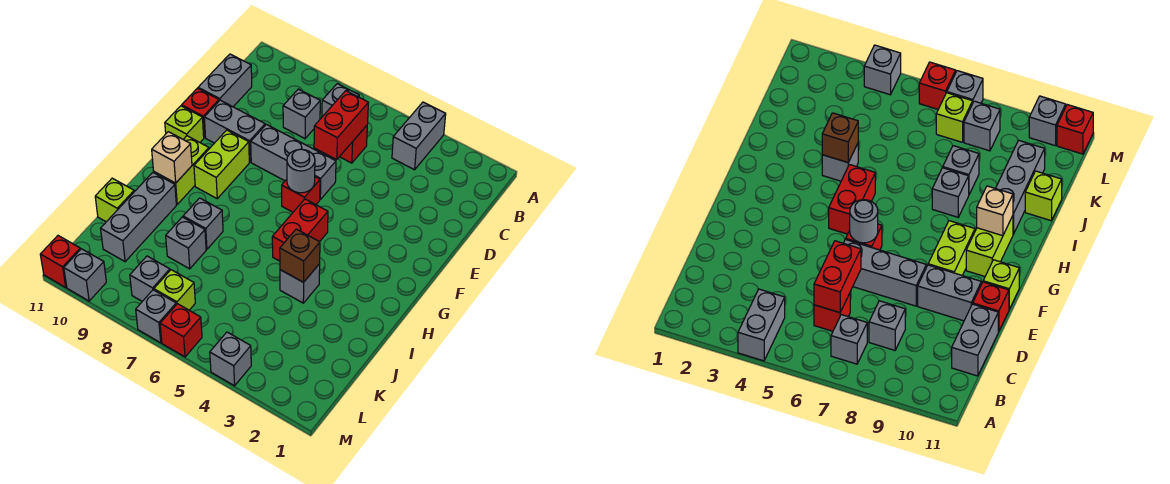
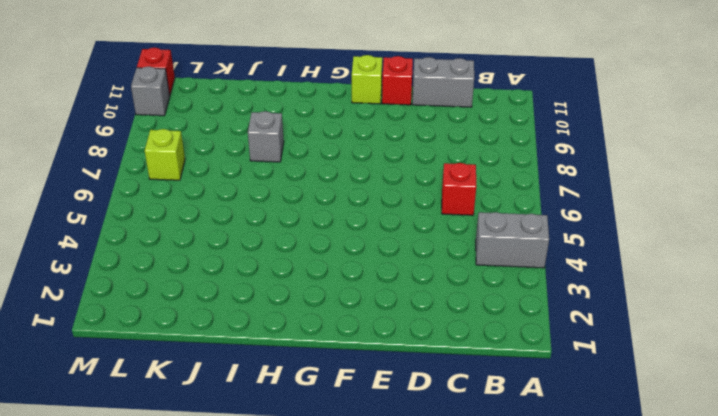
none -> grey brick B7 level 1
none -> grey brick C8 level 1
none -> grey brick E6:E8 level 1

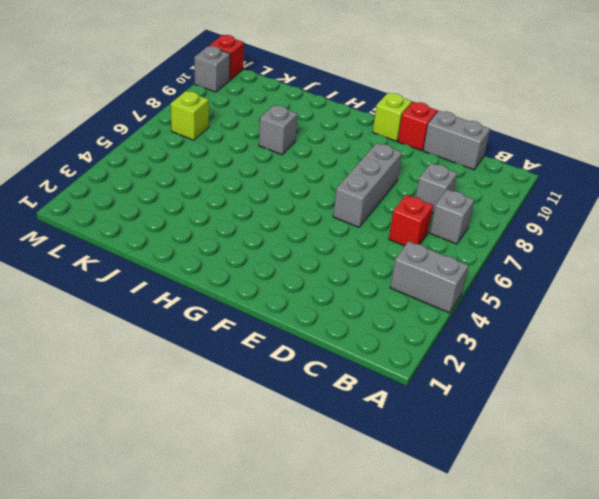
none -> grey brick E9:E10 level 1
none -> red brick F6 level 1
none -> lime brick F9:G9 level 1

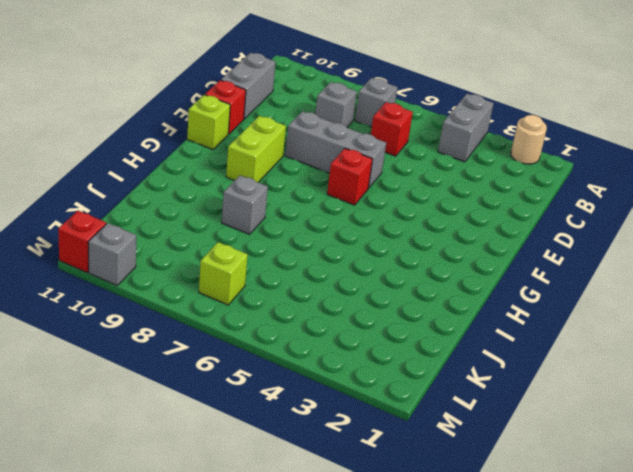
tan round brick A2 level 1 -> none
none -> grey brick E9:E10 level 1
none -> red brick G5:H5 level 1
none -> lime brick G10:H10 level 1

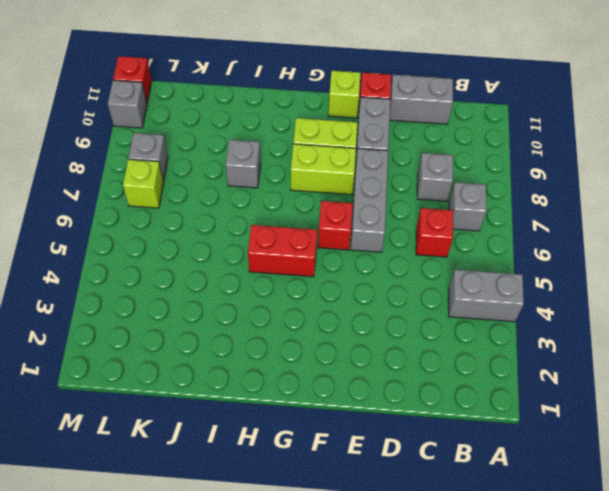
lime brick F8:G8 level 1 -> lime brick G10:H10 level 1
none -> grey brick I4 level 1
none -> grey brick I10:K10 level 1
none -> grey brick J8 level 1

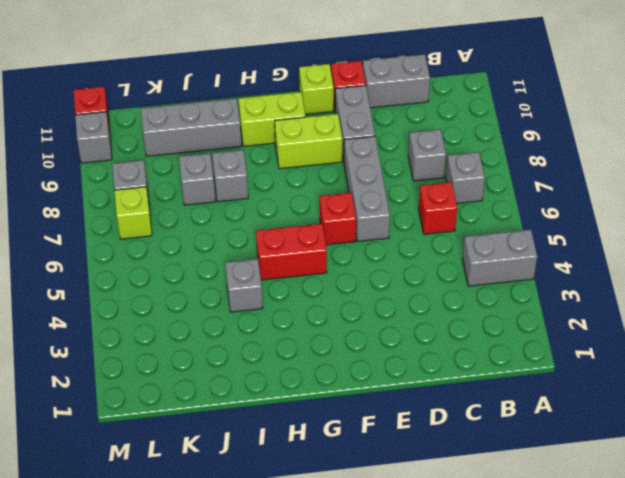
none -> lime brick J11 level 1
none -> grey brick M4 level 1
none -> red brick M6 level 1

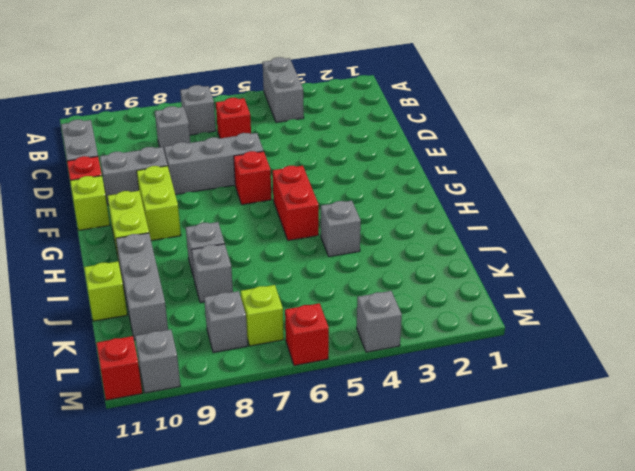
none -> grey brick M7 level 1
none -> red brick C6:D6 level 2
none -> grey round brick F6 level 2

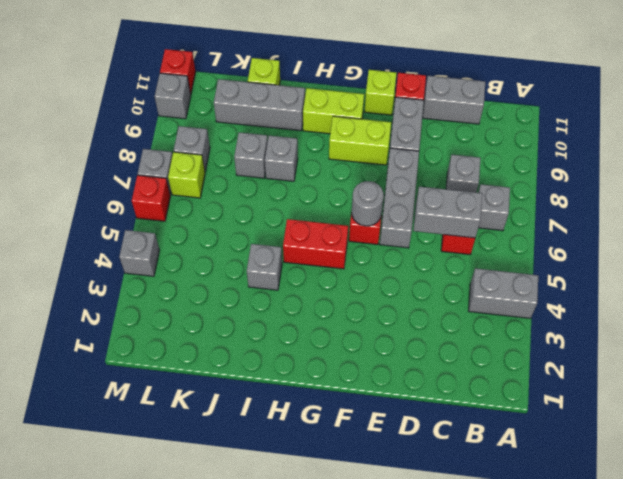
grey brick C6:D6 level 2 -> red brick C6:D6 level 2
none -> tan brick H10 level 2
none -> brown brick I4 level 2

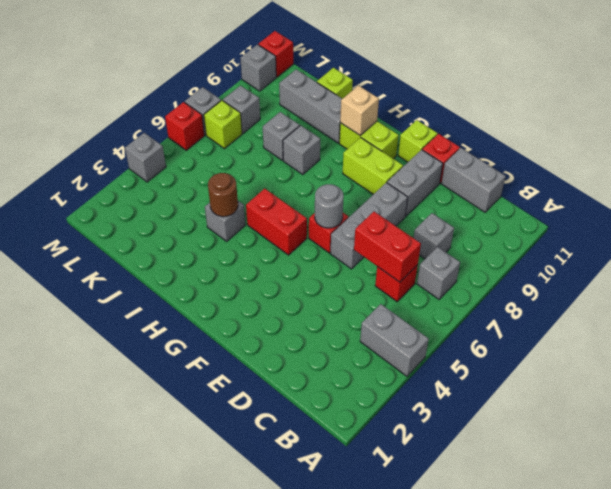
brown round brick I4 level 2 -> brown brick I4 level 2

